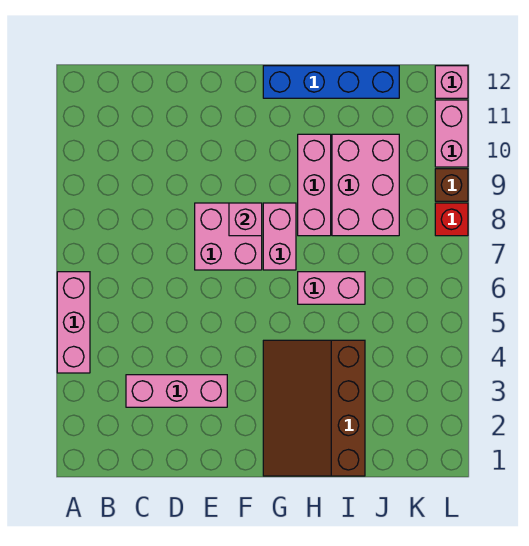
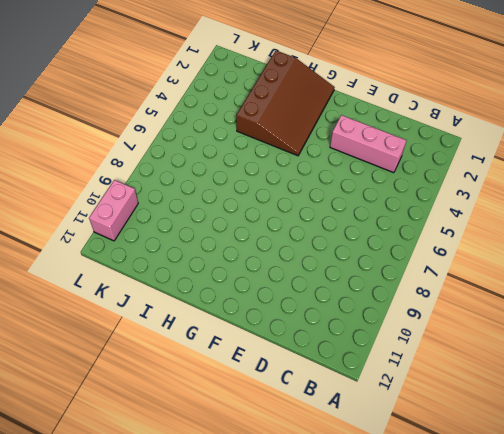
none -> pink brick A4:A6 level 1
none -> pink brick E7:F8 level 1
none -> pink brick G7:G8 level 1

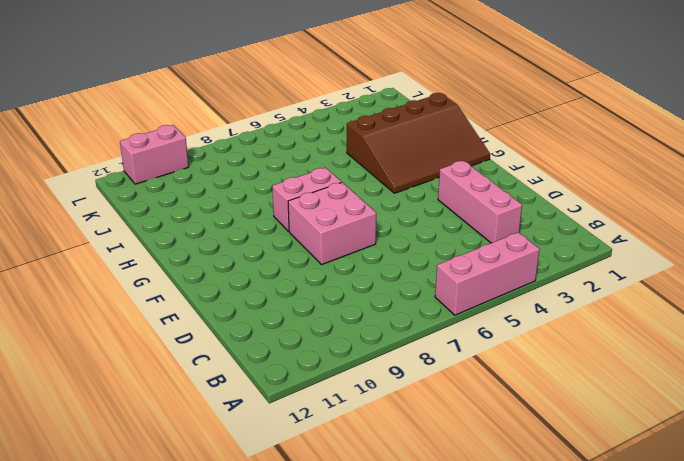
none -> blue brick G12:J12 level 1
none -> pink brick H6:I6 level 1
none -> pink brick H8:H10 level 1

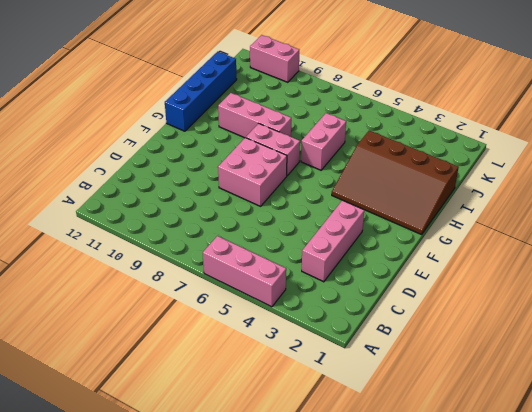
none -> pink brick I8:J10 level 1
none -> red brick L8 level 1
none -> brown brick L9 level 1

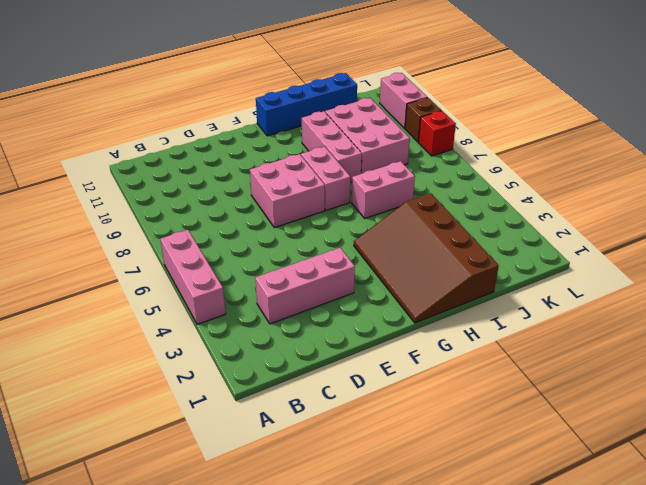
none -> pink brick L12 level 1
none -> pink brick F8 level 2

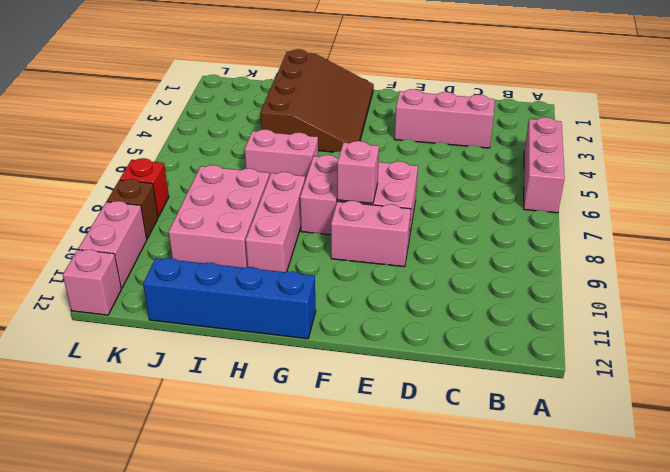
pink brick E9:F9 level 1 -> none

